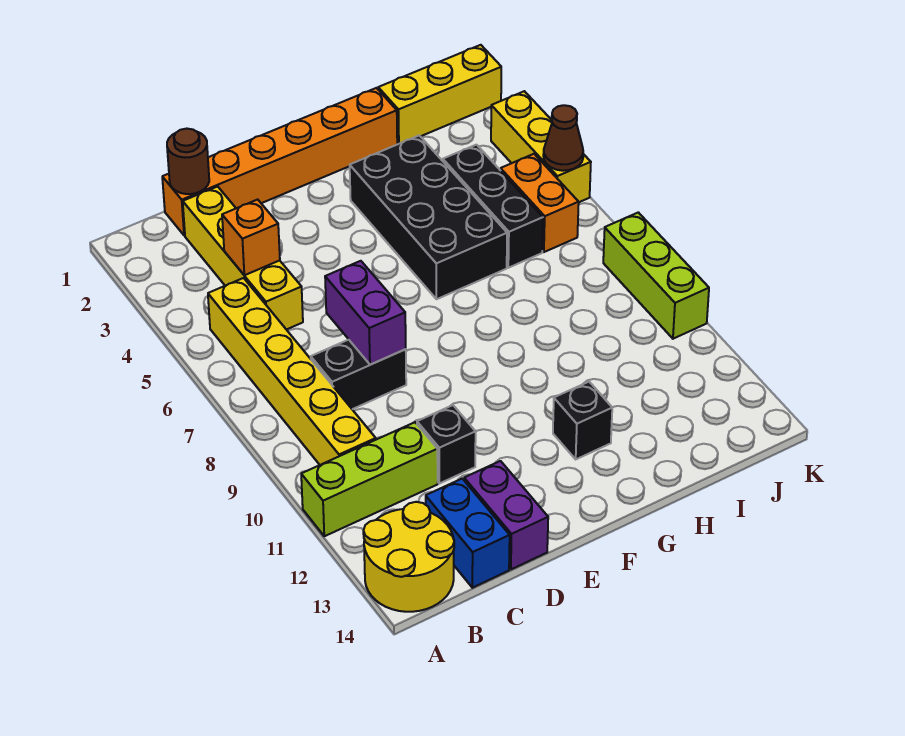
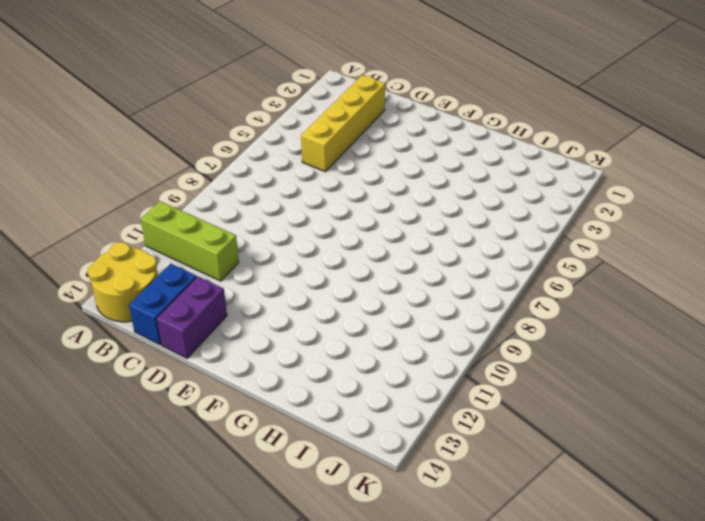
none -> yellow brick B5:B10 level 1
none -> orange brick C1:H1 level 1
none -> black brick C8:D8 level 1

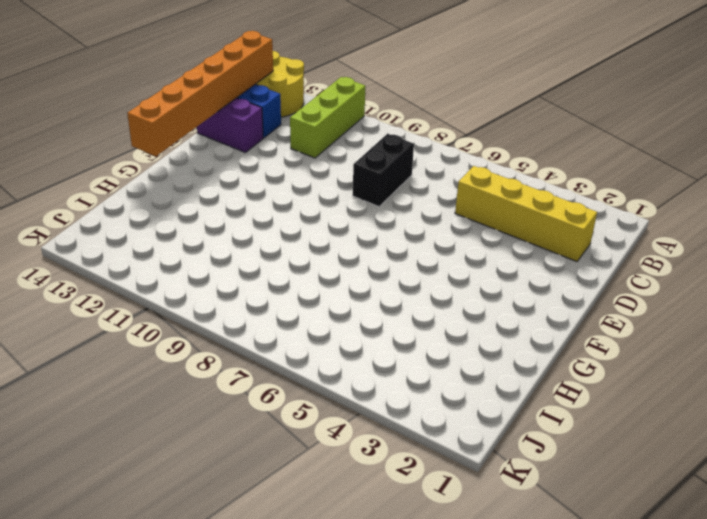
orange brick B14:G14 level 2 -> orange brick C1:H1 level 1
none -> yellow brick B5:B10 level 1
none -> black brick D11 level 1
none -> black brick G3:H6 level 1

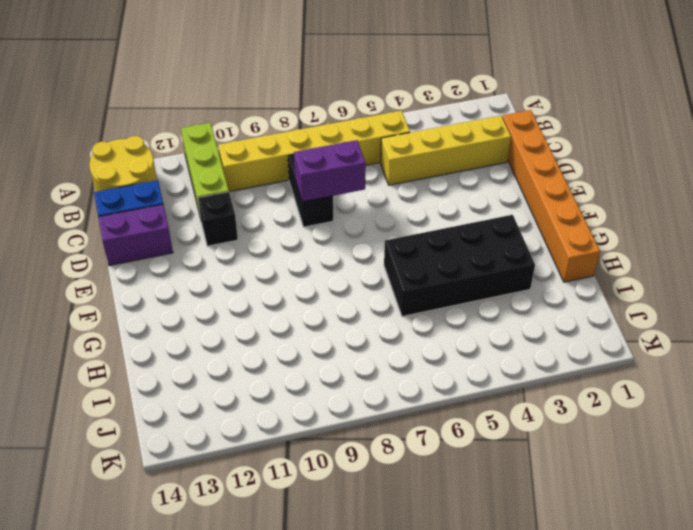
none -> black brick G12 level 1
none -> yellow brick I1:K1 level 1
none -> black brick I4:I6 level 1

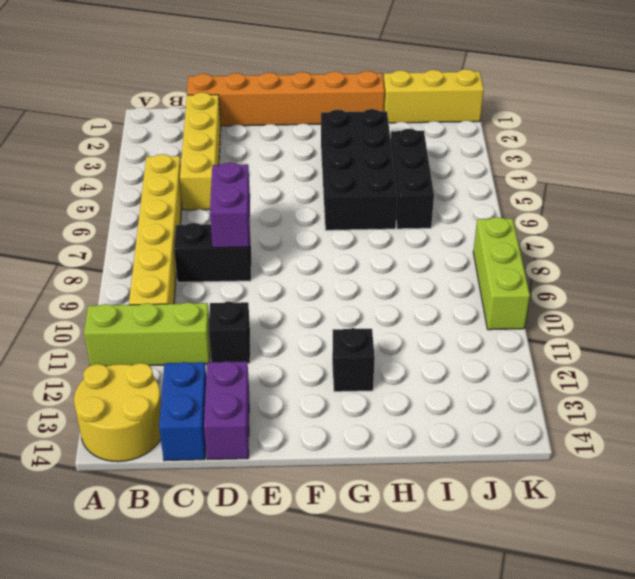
none -> orange brick J5:J6 level 1
none -> yellow brick K3:K5 level 1
none -> brown round brick C1 level 2

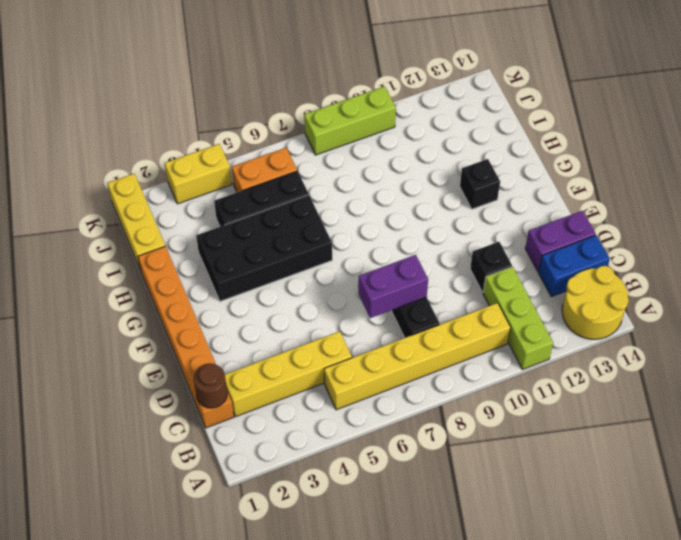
yellow brick K3:K4 level 1 -> yellow brick K3:K5 level 1
none -> orange brick C4 level 2
none -> brown cone K5 level 2

